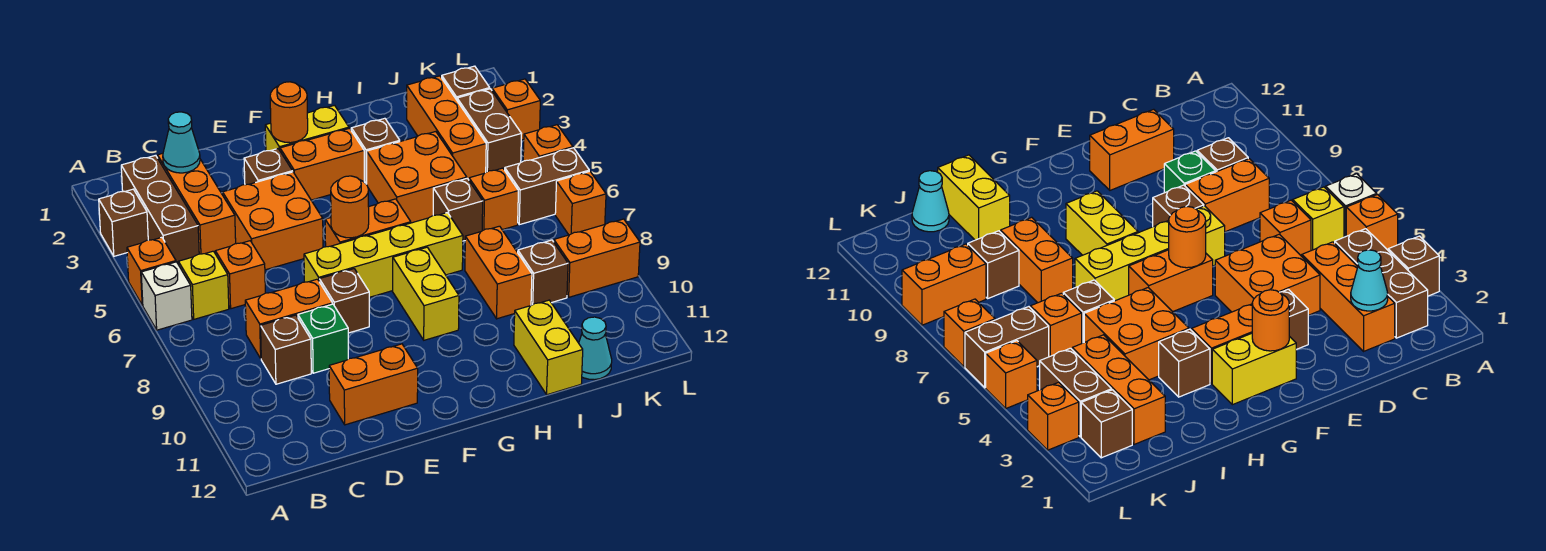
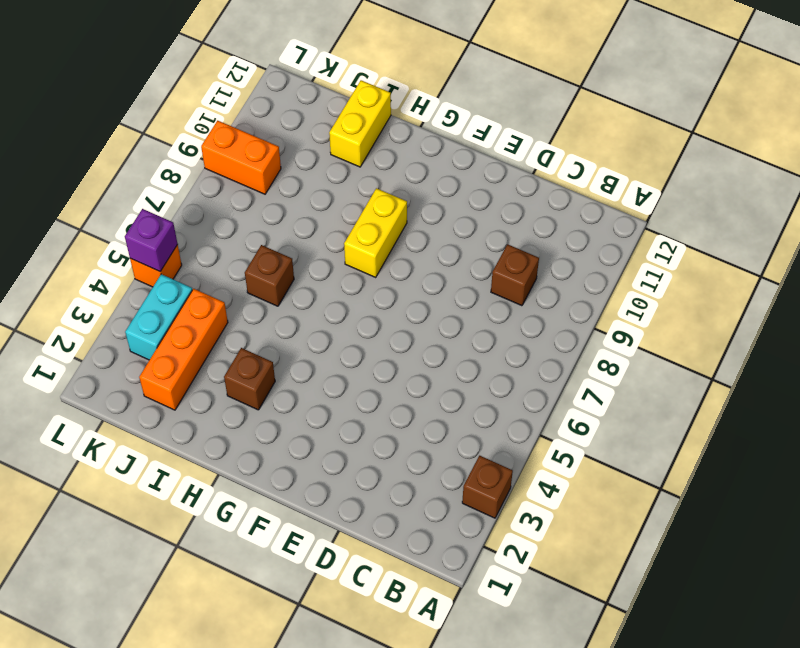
cyan brick K3:K4 level 1 -> brown brick K3:K4 level 1
purple brick L5 level 2 -> none
none -> orange brick A5 level 1
none -> white brick A6 level 1
none -> brown brick B2:B4 level 1
none -> yellow brick B6 level 1

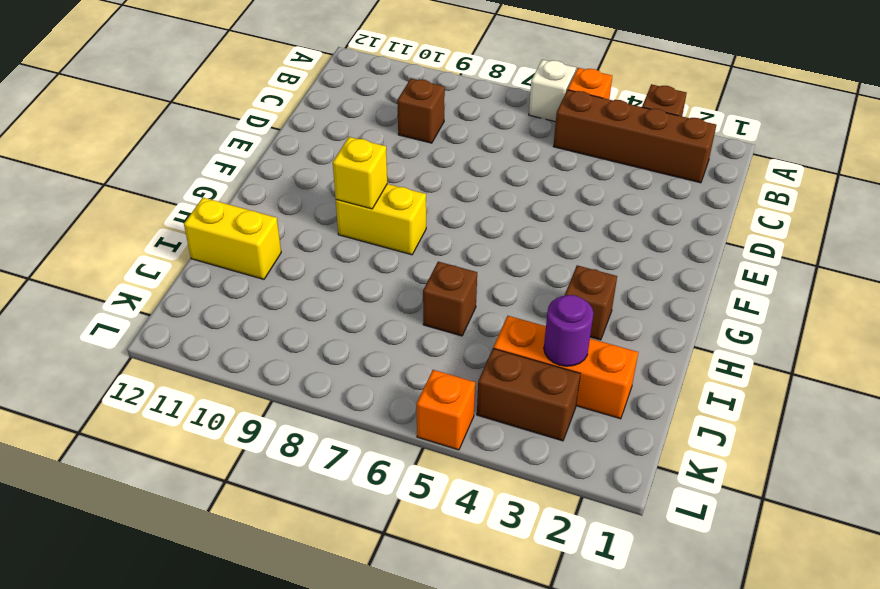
brown brick B2:B5 level 1 -> brown brick B2:B4 level 1
yellow brick G9 level 2 -> yellow brick B6 level 1
purple round brick J3 level 2 -> none
none -> orange brick C2:C4 level 1
none -> orange brick C6 level 1
none -> orange brick C8:D8 level 1
none -> orange brick D4:E5 level 1

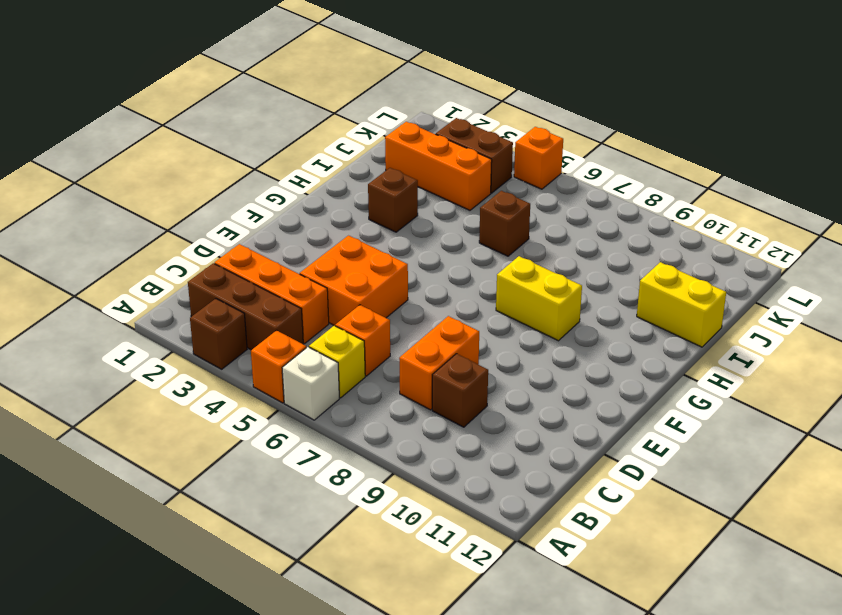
none -> green brick D9 level 1
none -> orange brick D11:E11 level 1
none -> brown brick E3 level 1
none -> yellow brick E7:H7 level 1

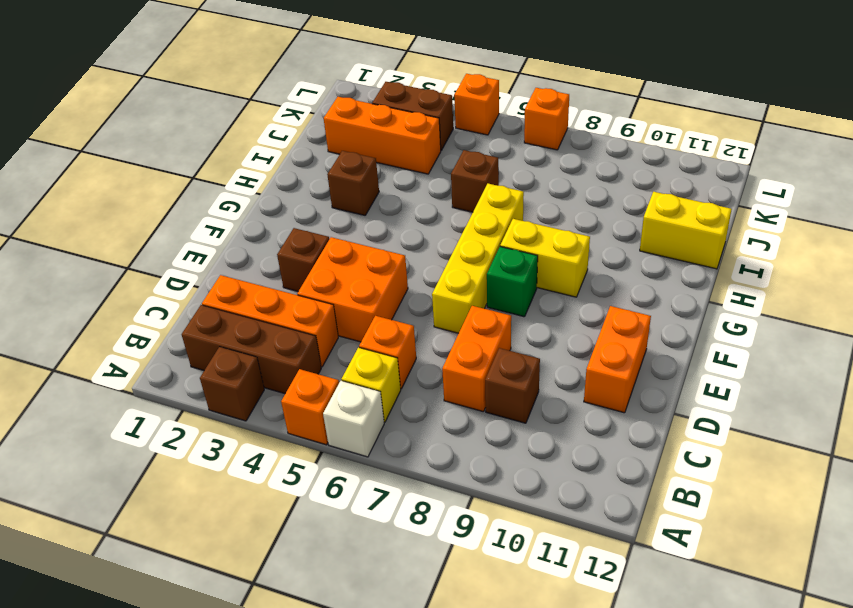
green brick F8 level 1 -> green brick D9 level 1
none -> brown brick E8 level 1
none -> yellow brick F2:G2 level 1
none -> orange brick F3:G3 level 1
none -> orange brick F6:G6 level 1

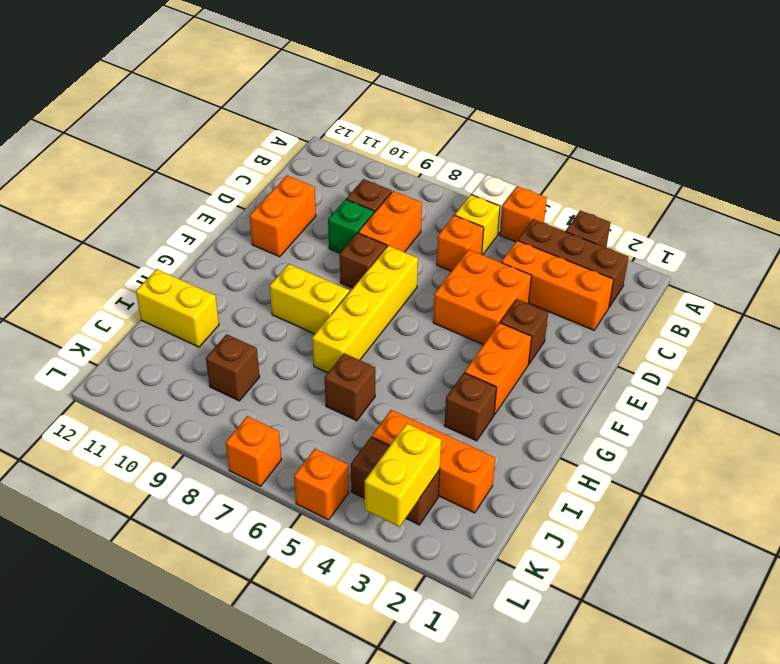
yellow brick K3:L3 level 2 -> yellow brick F2:G2 level 1
none -> orange brick F6:G6 level 1
none -> orange brick H4:I5 level 1
none -> orange brick I8:I9 level 1
none -> orange brick J6 level 1

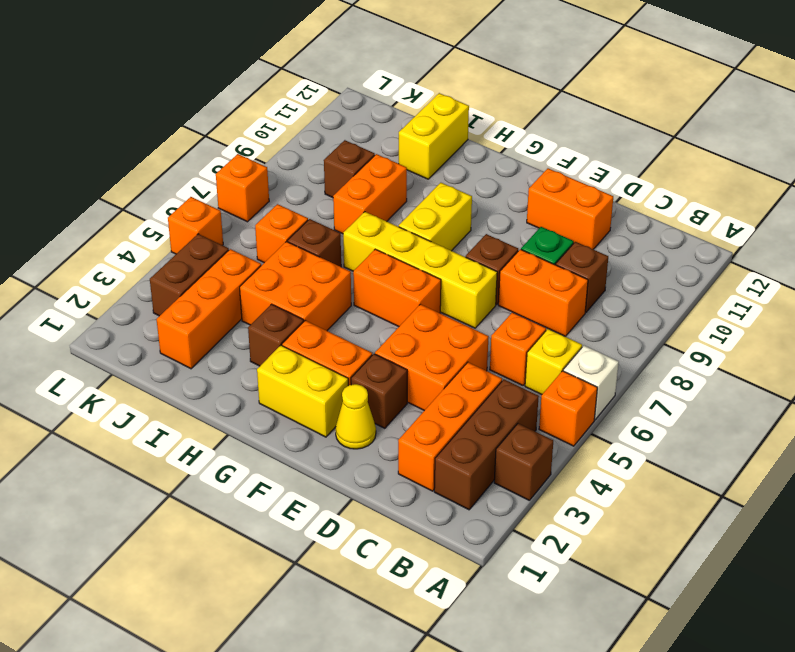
yellow cone E2 level 1 -> none
none -> cyan cone J12 level 1
none -> brown brick K2 level 1
none -> brown brick K6:L6 level 1
none -> orange brick K9:L9 level 1

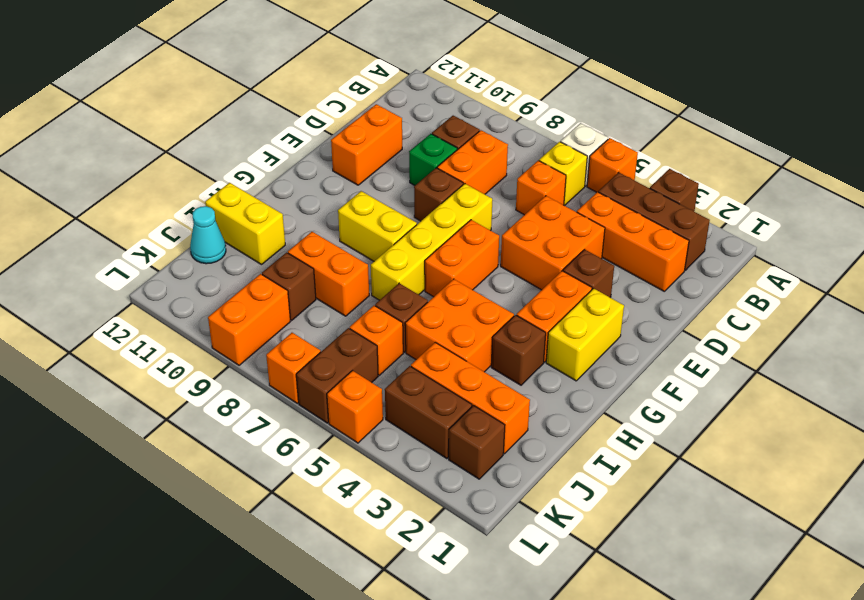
none -> orange brick L3 level 1
none -> cyan cone C2 level 2
none -> orange round brick F2 level 2
none -> orange round brick F6 level 2

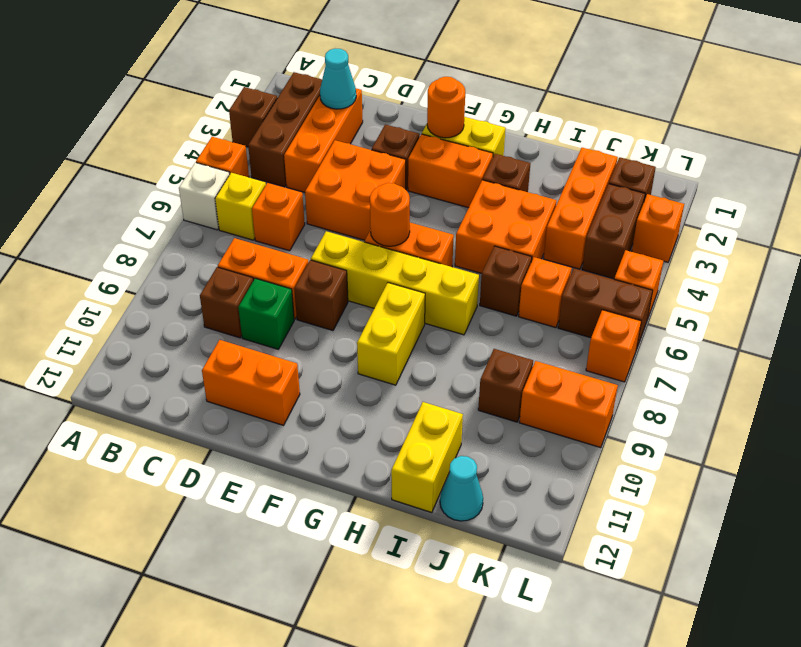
none -> orange brick I8:I9 level 1

